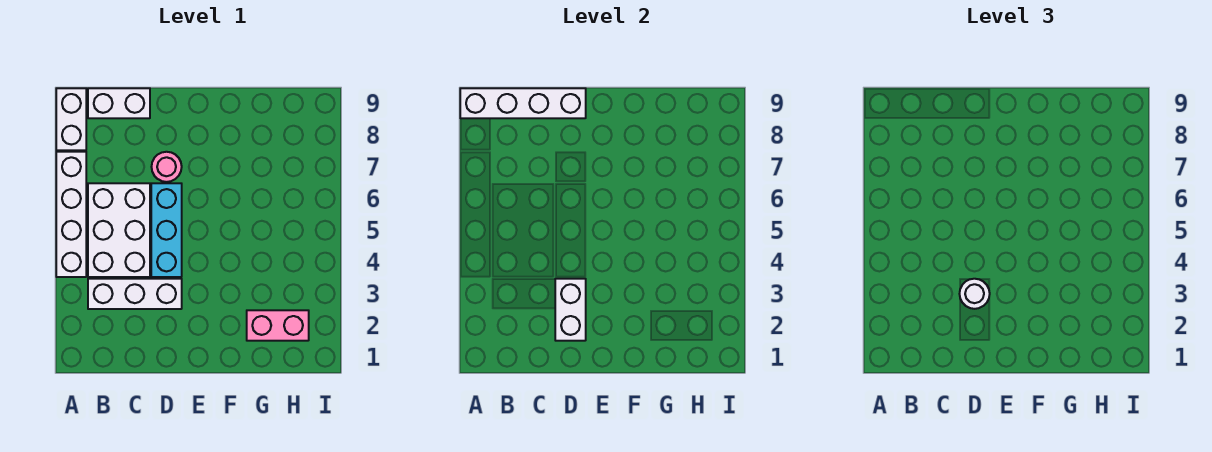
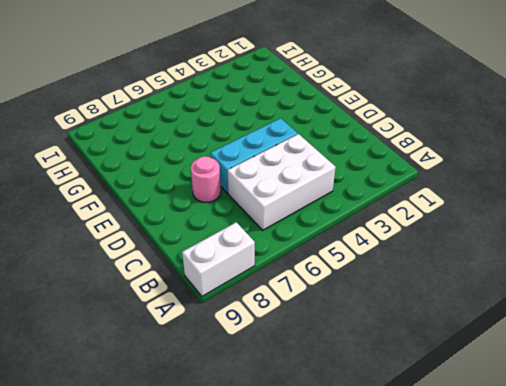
none -> white brick A4:A7 level 1
none -> white brick B3:D3 level 1

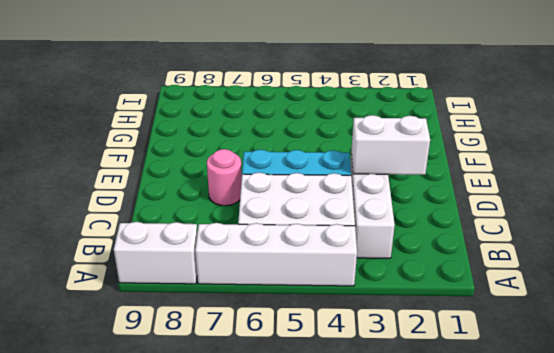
none -> white brick B9:C9 level 1
none -> pink brick G2:H2 level 1

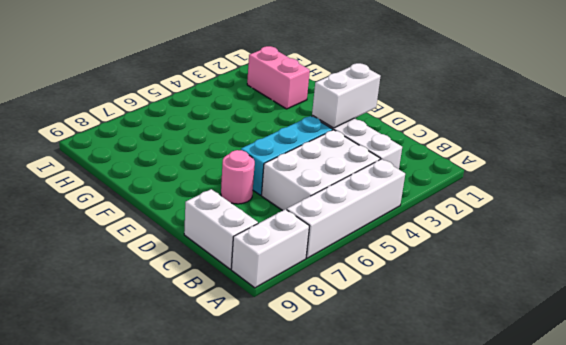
none -> white brick A9:D9 level 2
none -> white round brick D3 level 3

